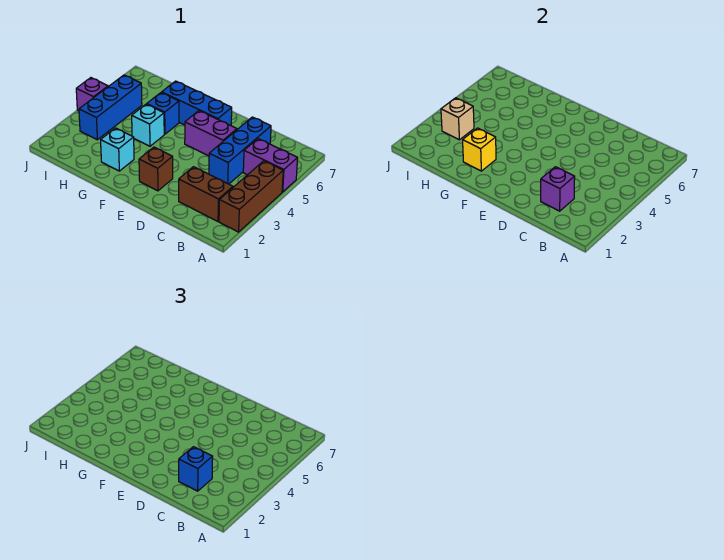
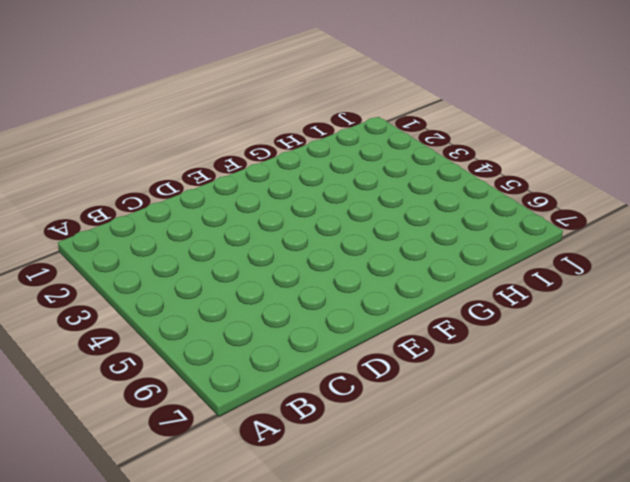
none -> brown brick A2:A4 level 1
none -> purple brick A5:B5 level 1
none -> brown brick B2:C2 level 1

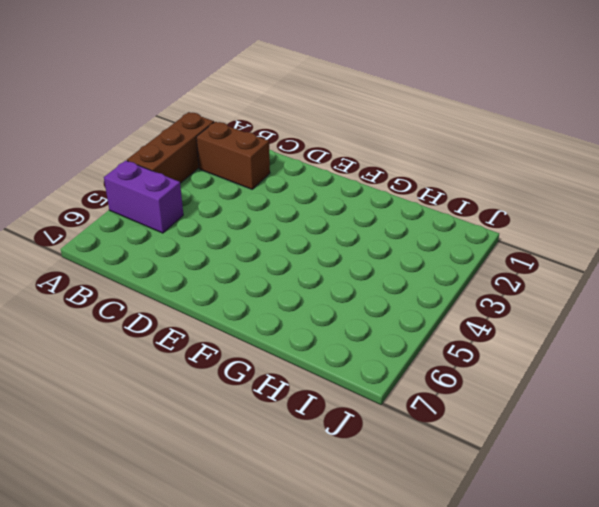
none -> blue brick C4:C6 level 1
none -> purple brick D5:E5 level 1
none -> brown brick E2 level 1

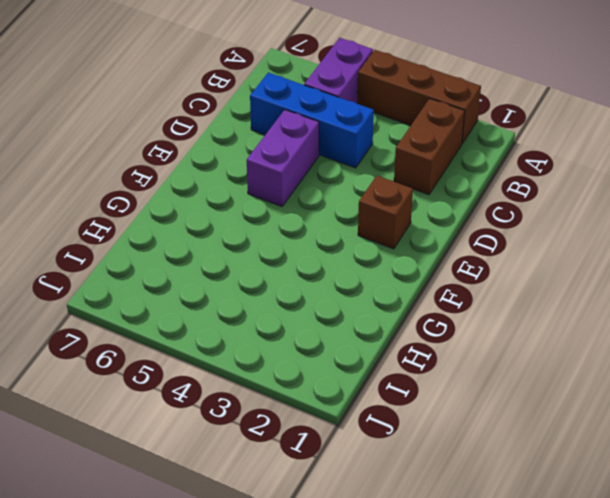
none -> blue brick E6:G6 level 1
none -> cyan brick G2 level 1
none -> cyan brick G4 level 1

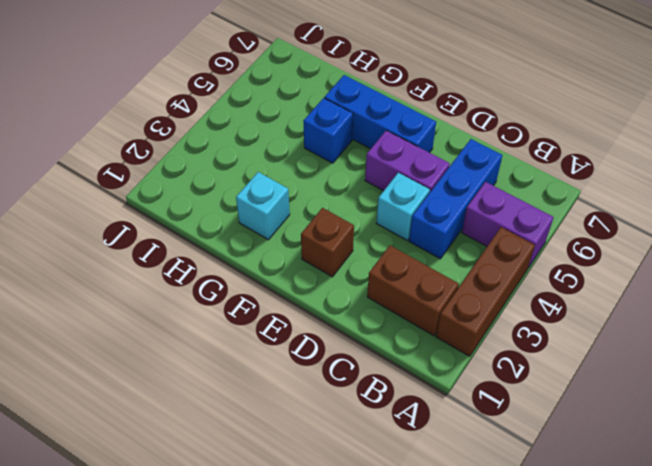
cyan brick D4 level 1 -> cyan brick G4 level 1
none -> blue brick I3:I5 level 1
none -> purple brick J4 level 1
none -> purple brick C2 level 2

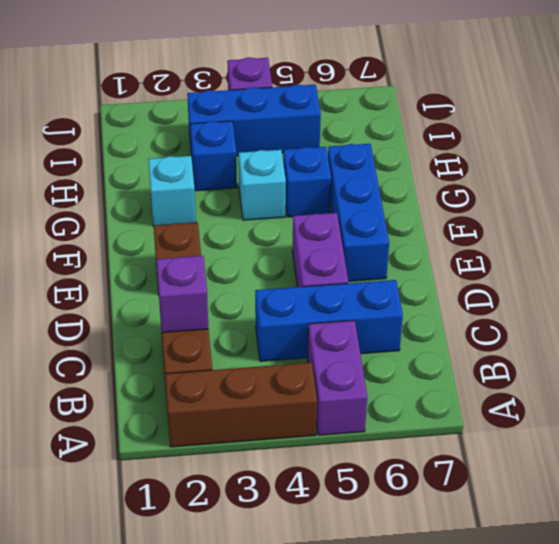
blue brick H3 level 1 -> blue brick C2 level 3
none -> yellow brick G2 level 2
none -> tan brick I3 level 2

